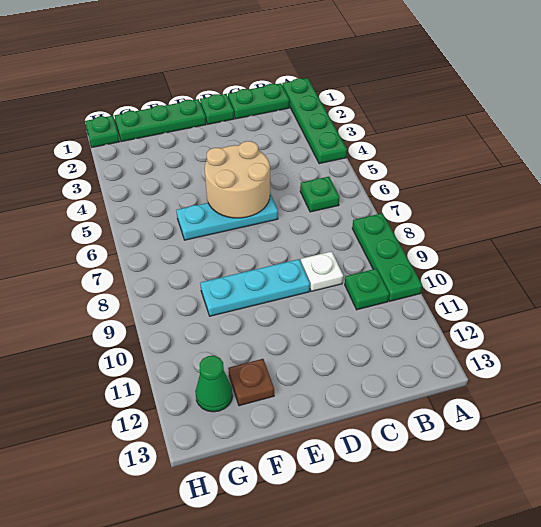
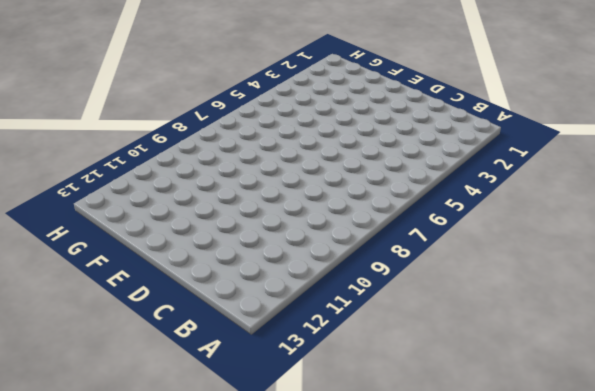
none -> green plate A1:A4 level 1
none -> green plate A8:A10 level 1
none -> green plate B1:C1 level 1

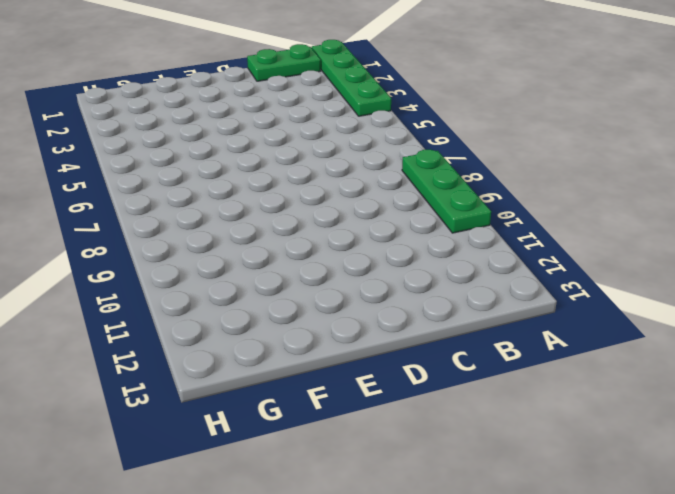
none -> green plate B6 level 1
none -> green plate B10 level 1
none -> white plate C9 level 1

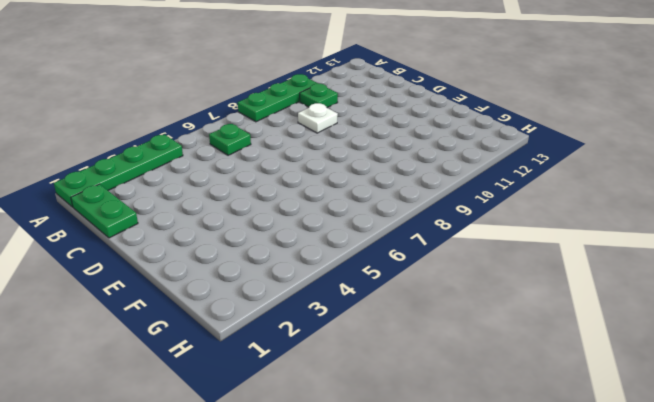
none -> green plate D1 level 1
none -> cyan plate D6:F6 level 1
none -> cyan plate D9:F9 level 1

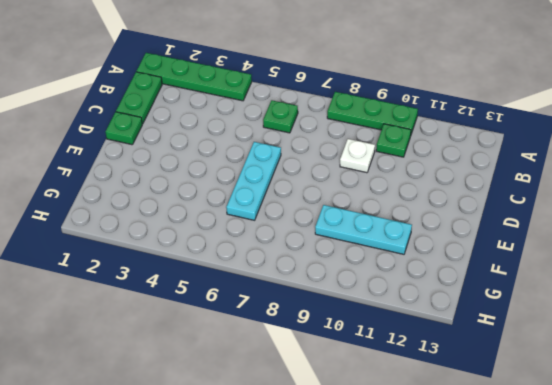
cyan plate F9:F11 level 1 -> cyan plate D9:F9 level 1
none -> green plate E1:G1 level 1
none -> brown plate F12 level 1
none -> green cone G12 level 1

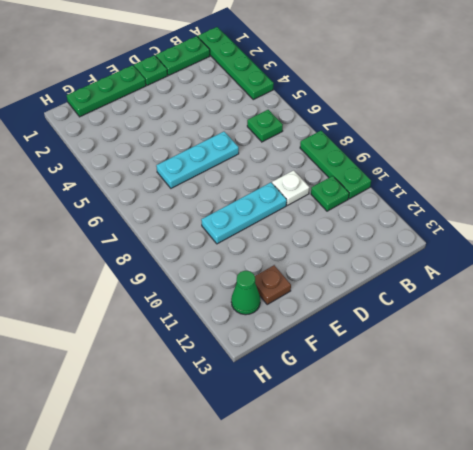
none -> green plate H1 level 1
none -> tan round brick D5:E6 level 2

